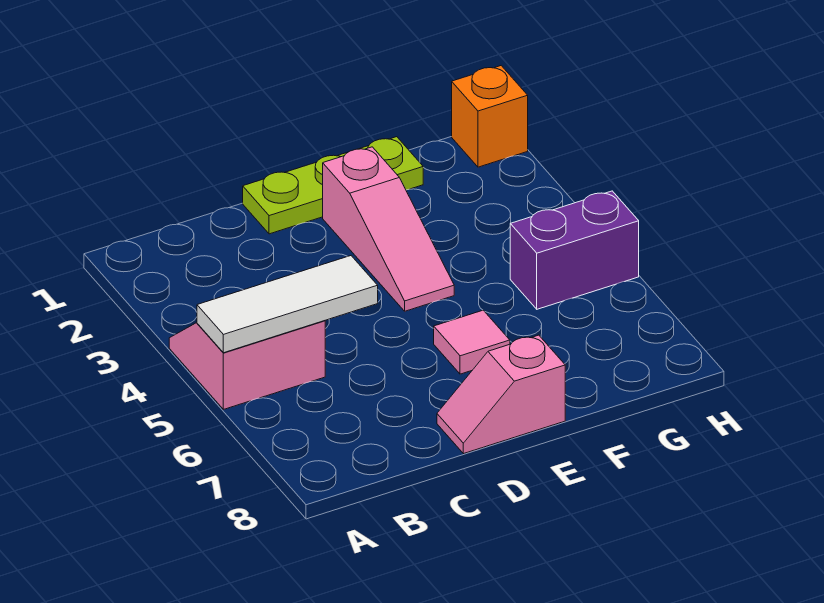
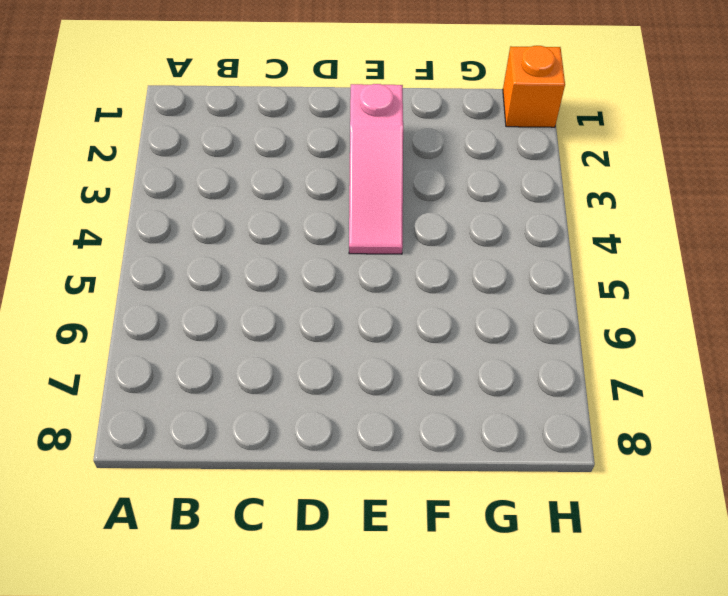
none -> pink slope A4:B5 level 1 top 5
none -> lime plate D1:F1 level 1

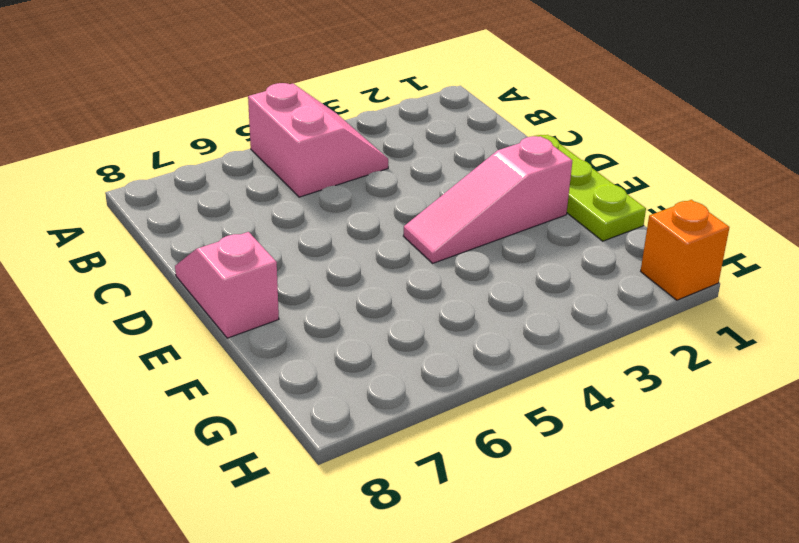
none -> pink tile E6 level 1
none -> purple brick G5:H5 level 1

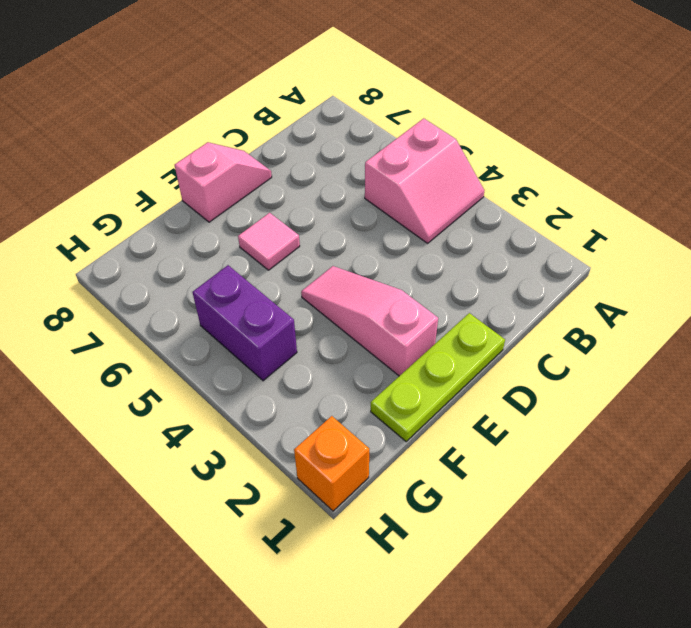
purple brick G4:G5 level 1 -> purple brick G5:H5 level 1
none -> white tile A5:C5 level 2

